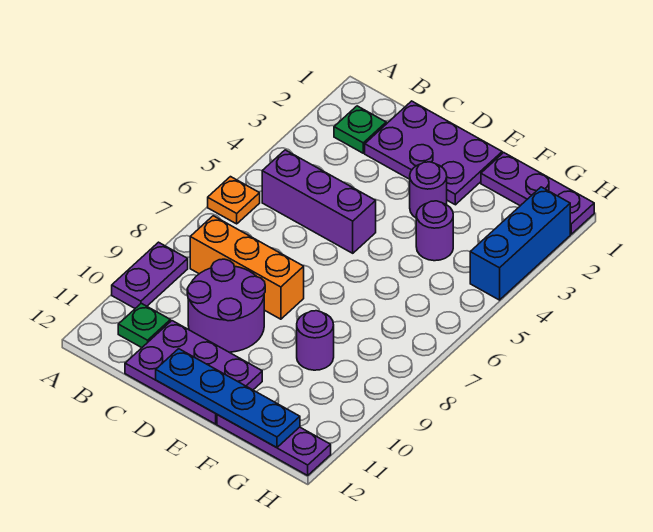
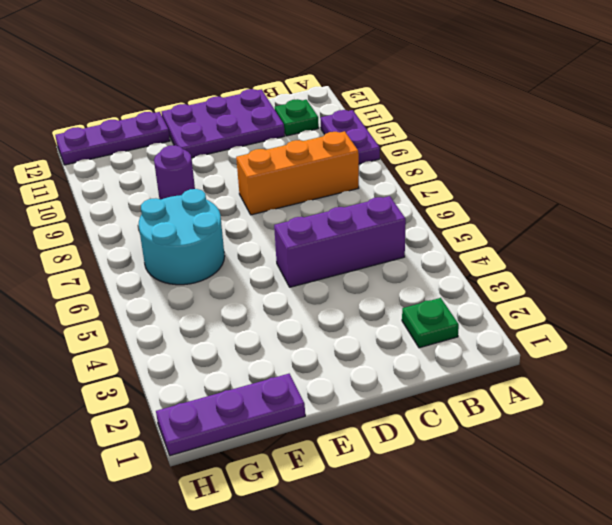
cyan round brick F6:G7 level 1 -> none
none -> orange plate A6 level 1
none -> purple plate C1:E2 level 1
none -> purple round brick C9:D10 level 1

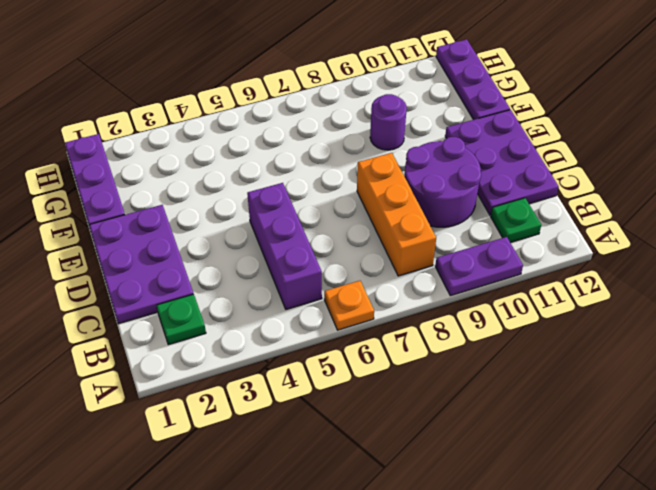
none -> purple round brick E3 level 1
none -> purple round brick F4 level 1
none -> blue brick H2:H4 level 1

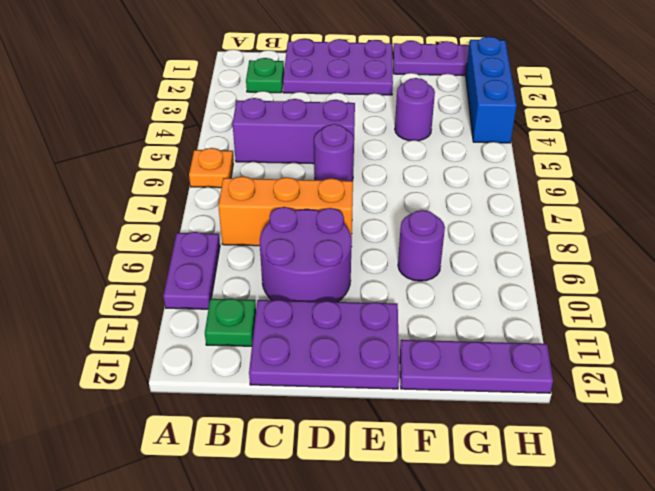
purple round brick D6 level 1 -> purple round brick E3 level 1
none -> blue plate D12:G12 level 2

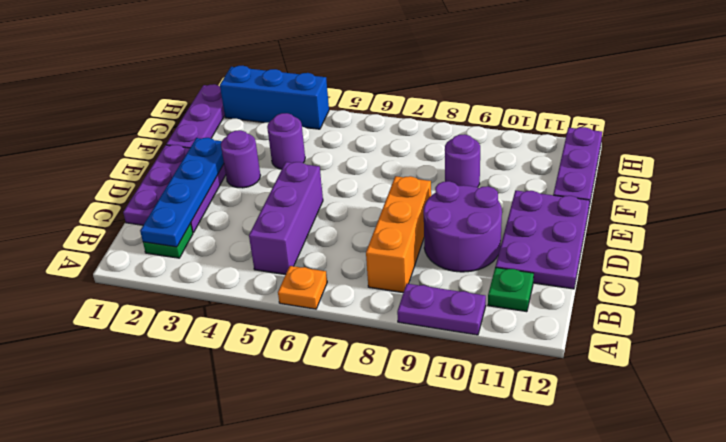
blue plate B2:E2 level 2 -> blue plate D12:G12 level 2

